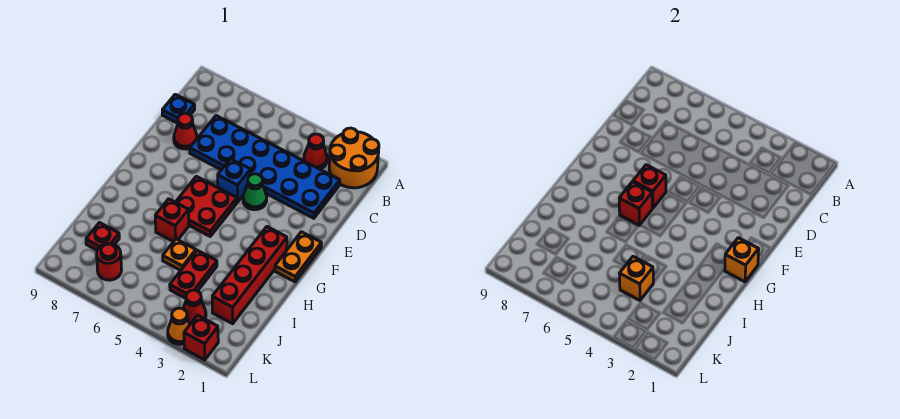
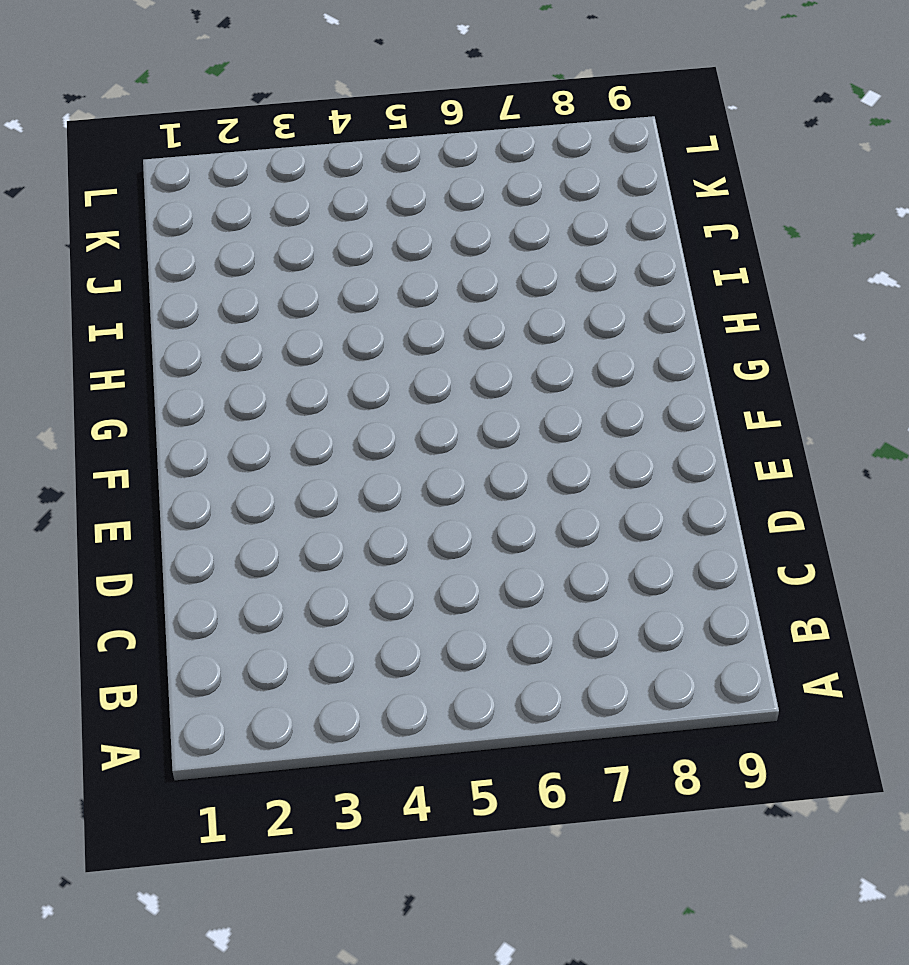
none -> orange round brick A1:B2 level 1
none -> red cone B3 level 1
none -> blue plate C2:D7 level 1

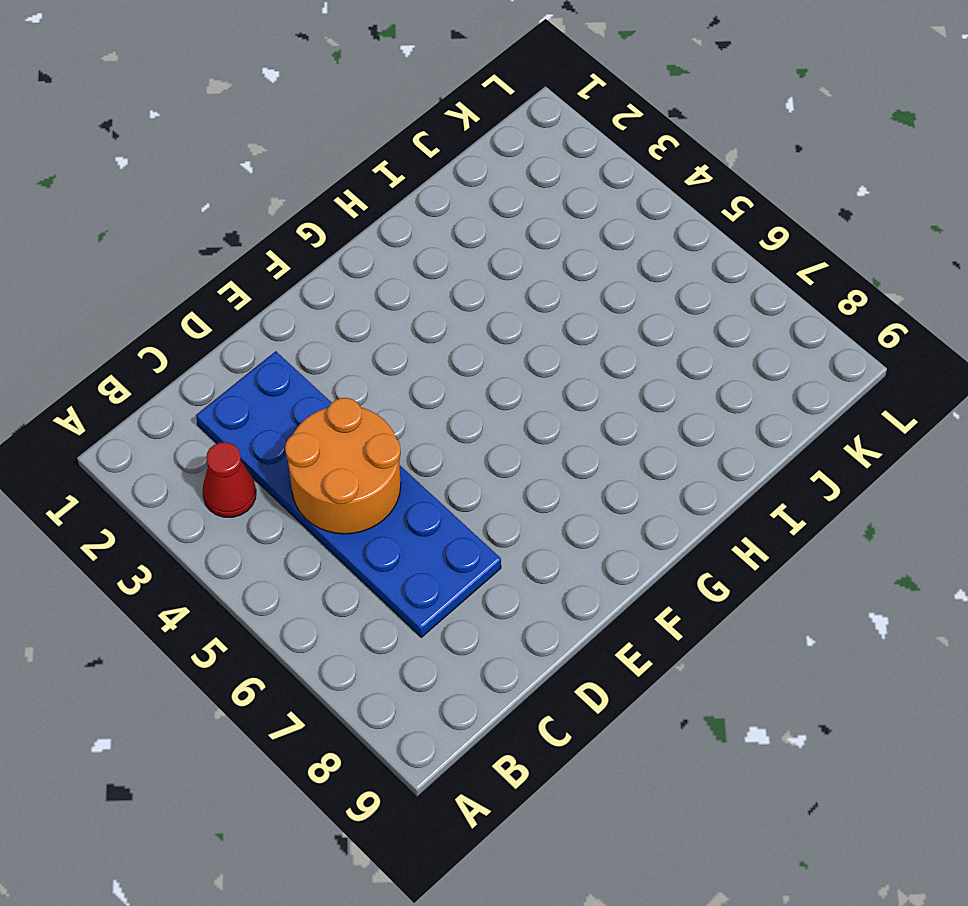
orange round brick C4:D5 level 2 -> orange round brick A1:B2 level 1
none -> blue plate C9 level 1
none -> red cone D8 level 1
none -> green cone E4 level 1

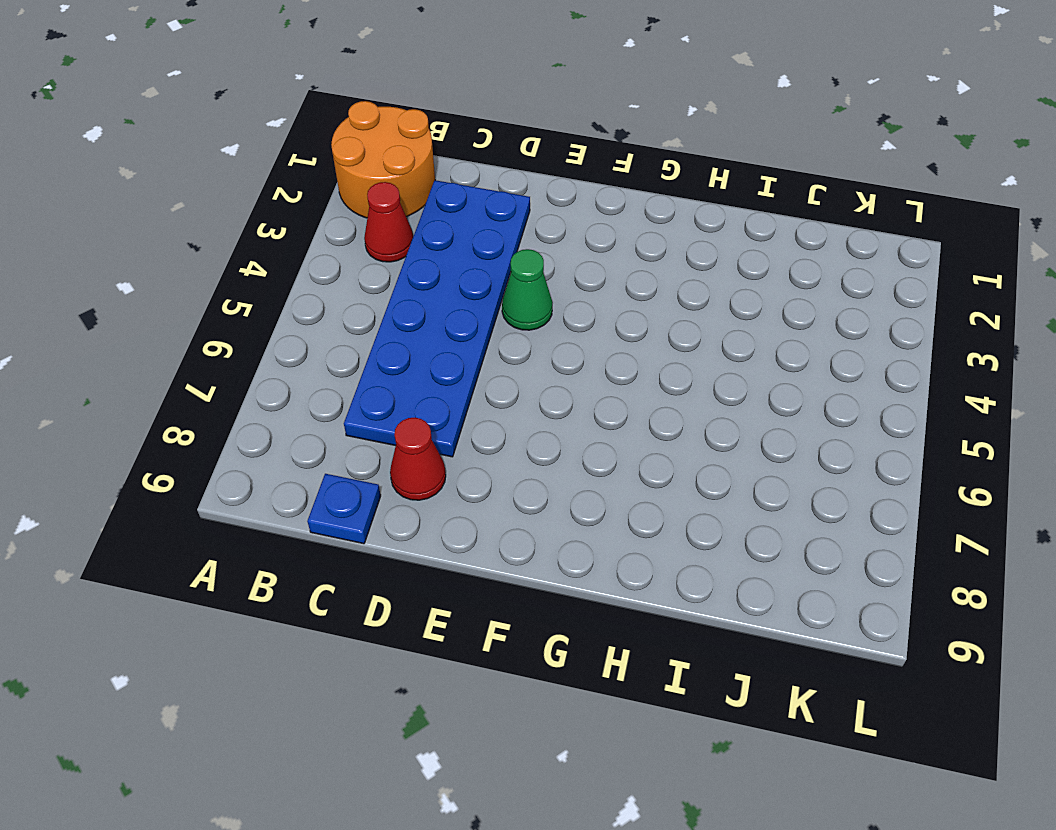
none -> blue brick E5 level 1
none -> orange plate F1:G1 level 1
none -> red plate F5:G6 level 1

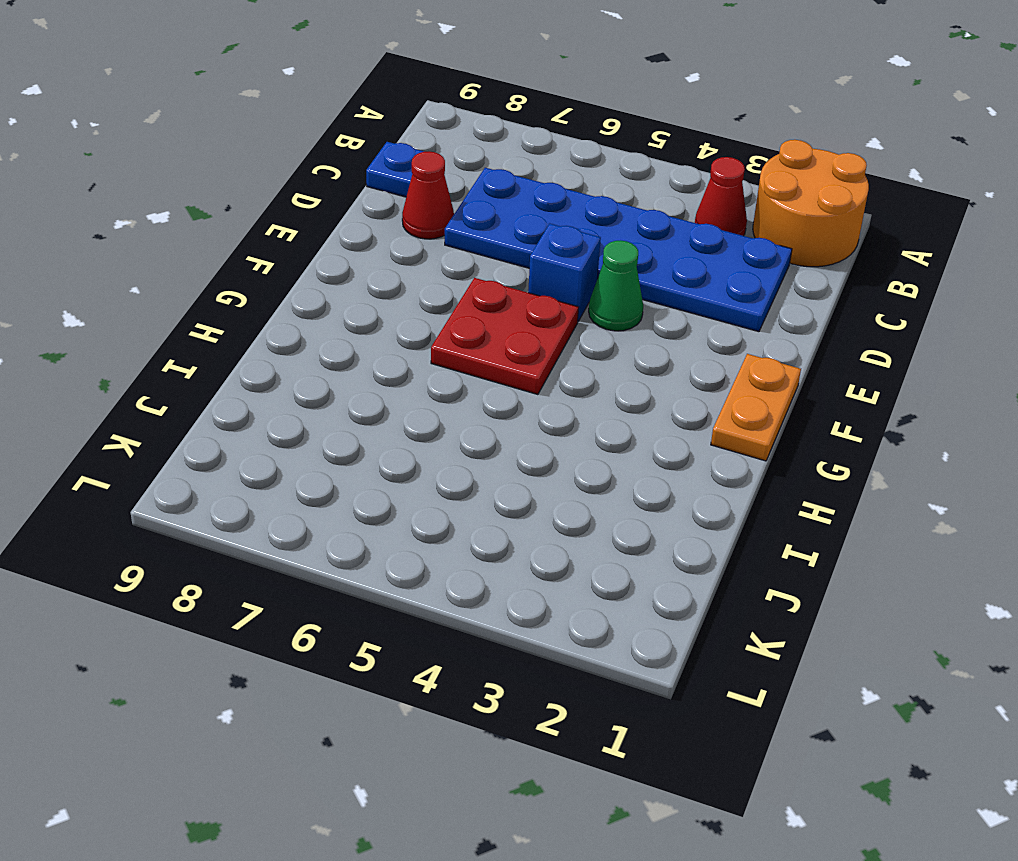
none -> red brick G2:J2 level 1
none -> red brick H6 level 1
none -> red plate I4:J4 level 1

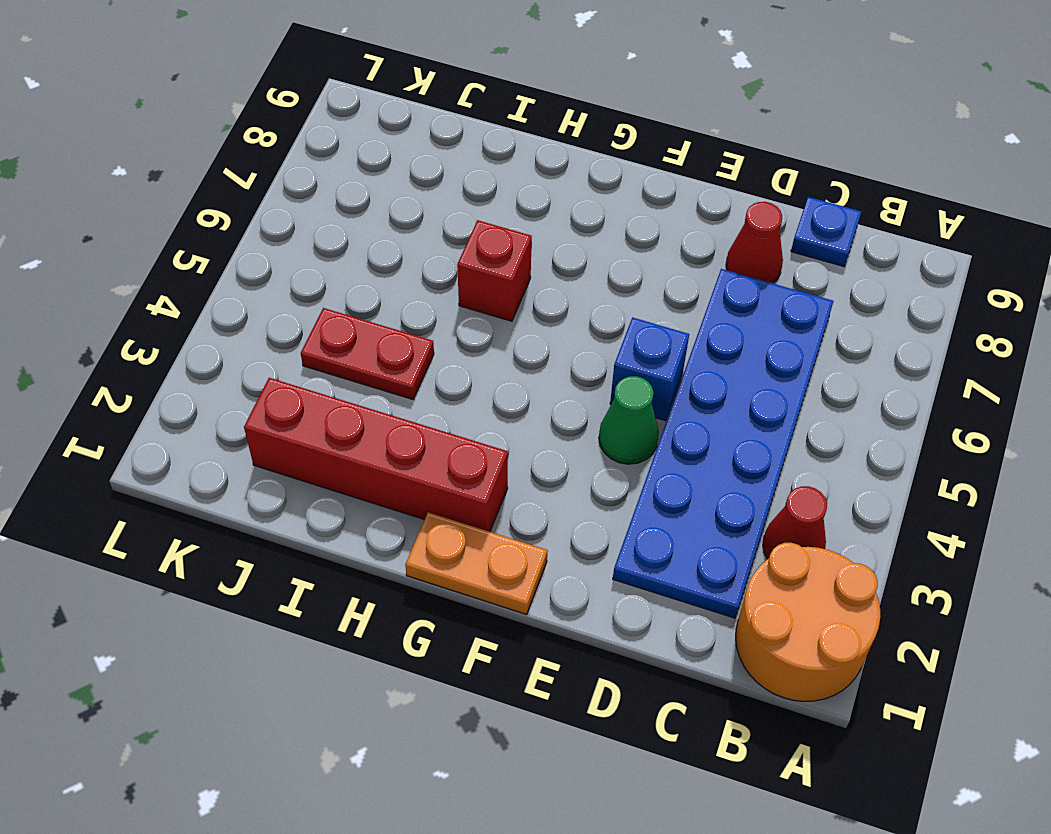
none -> red plate F5:G6 level 1
none -> orange plate I5 level 1
none -> red plate J8 level 1

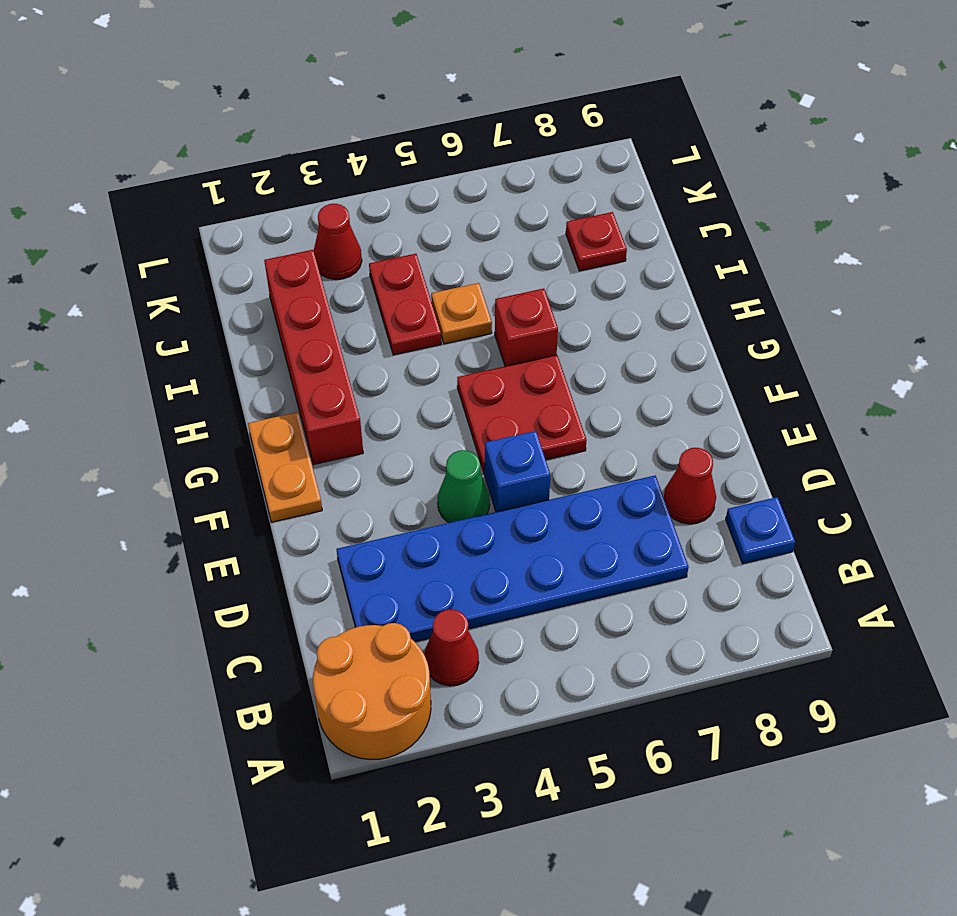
none -> red round brick K7 level 1
none -> red brick L2 level 1
none -> orange cone L3 level 1

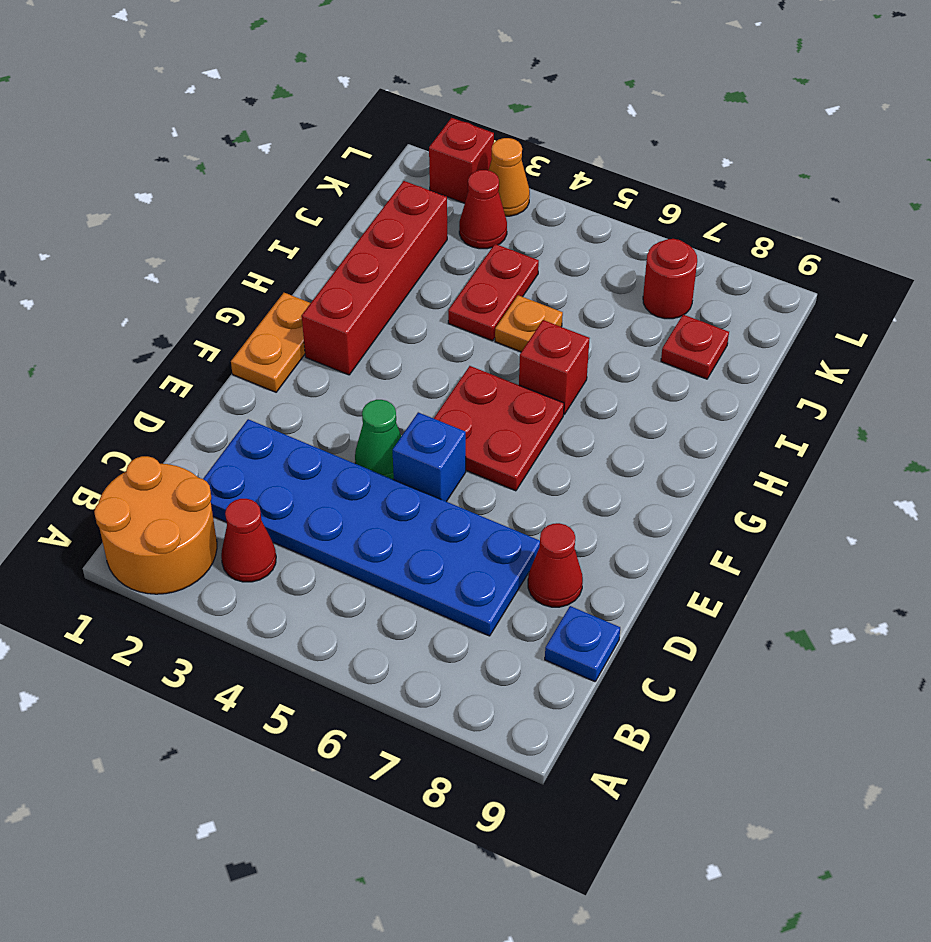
none -> red brick F6 level 2
none -> orange brick G1 level 2
none -> red brick G6 level 2

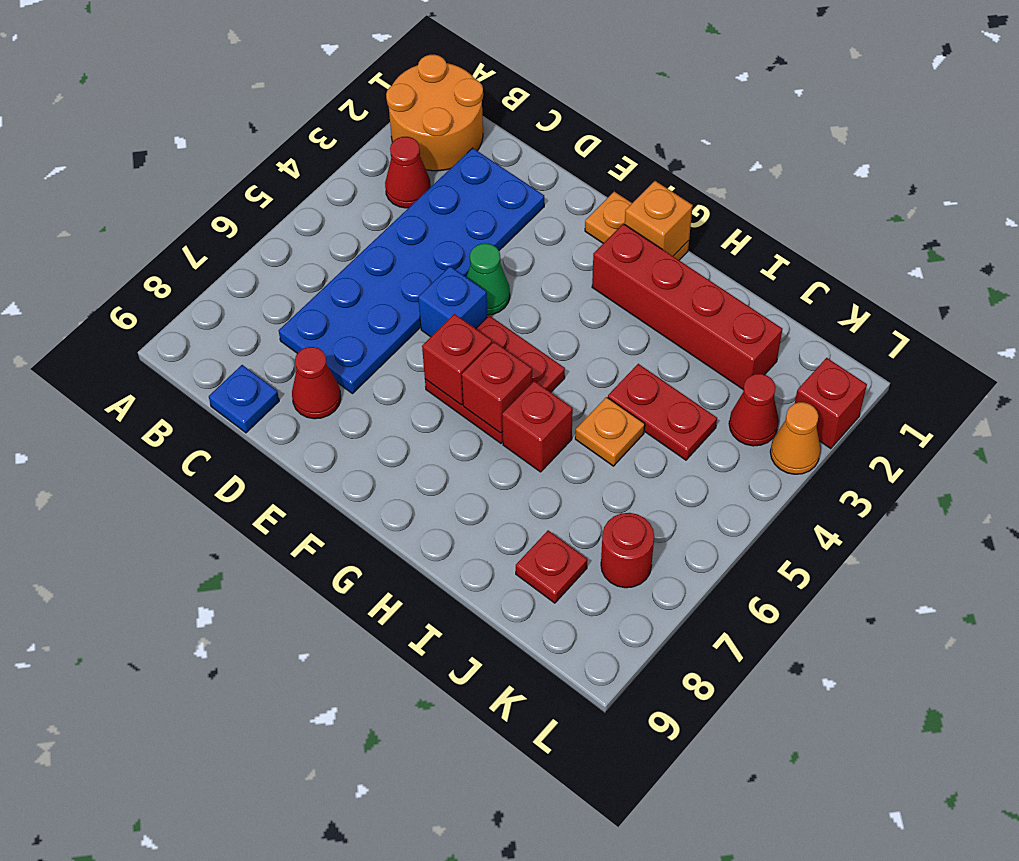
none -> orange brick J4 level 2

